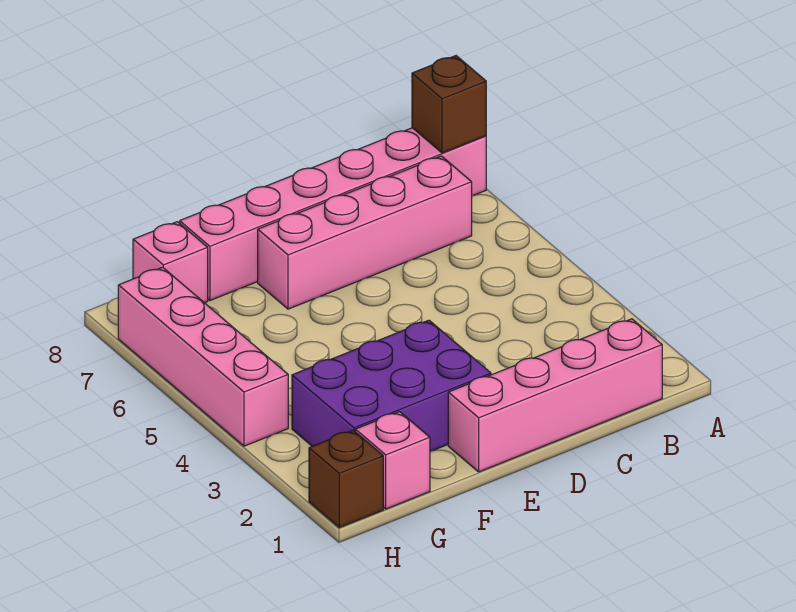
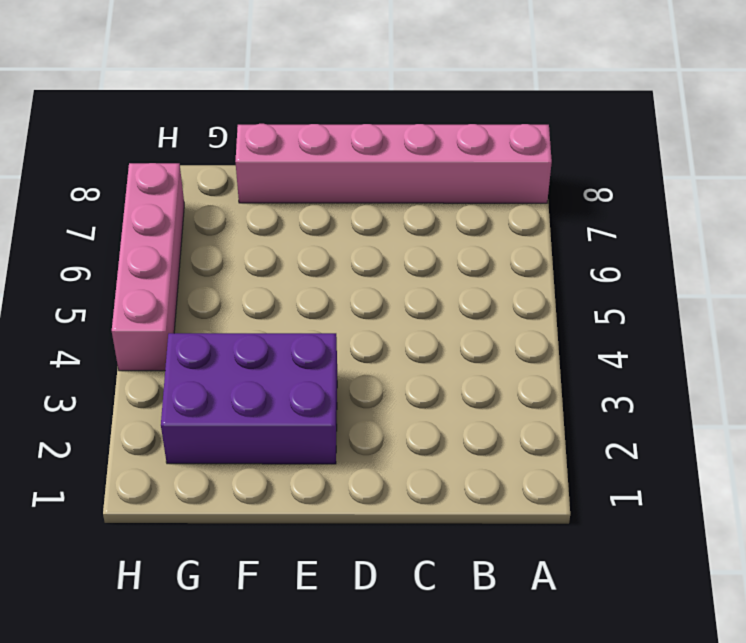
none -> pink brick B1:E1 level 1
none -> pink brick B7:E7 level 1

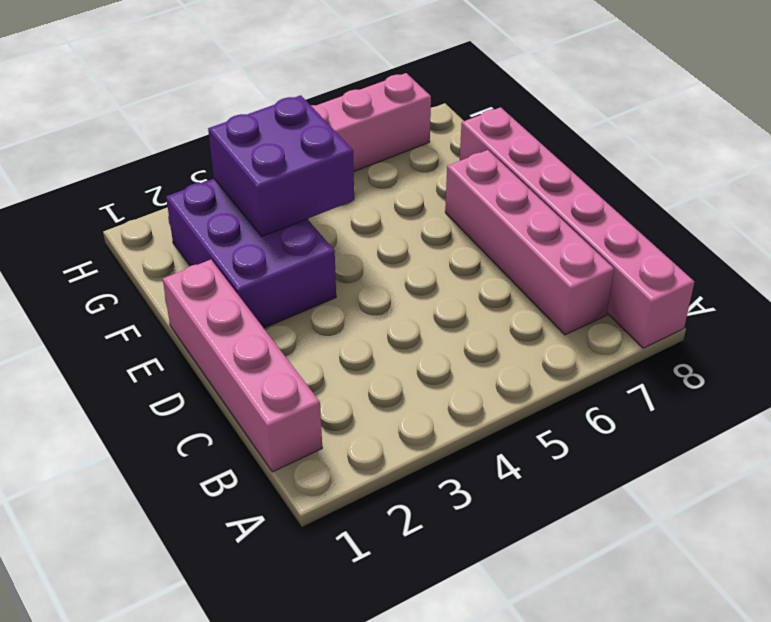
purple brick F3:G4 level 2 -> none
none -> pink brick G1 level 1
none -> pink brick G8 level 1

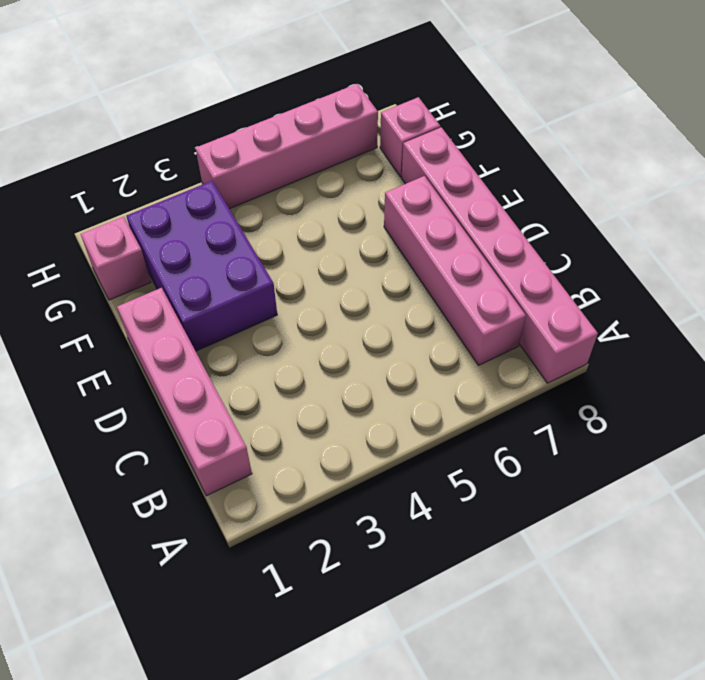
none -> brown brick H1 level 1
none -> brown brick A8 level 2

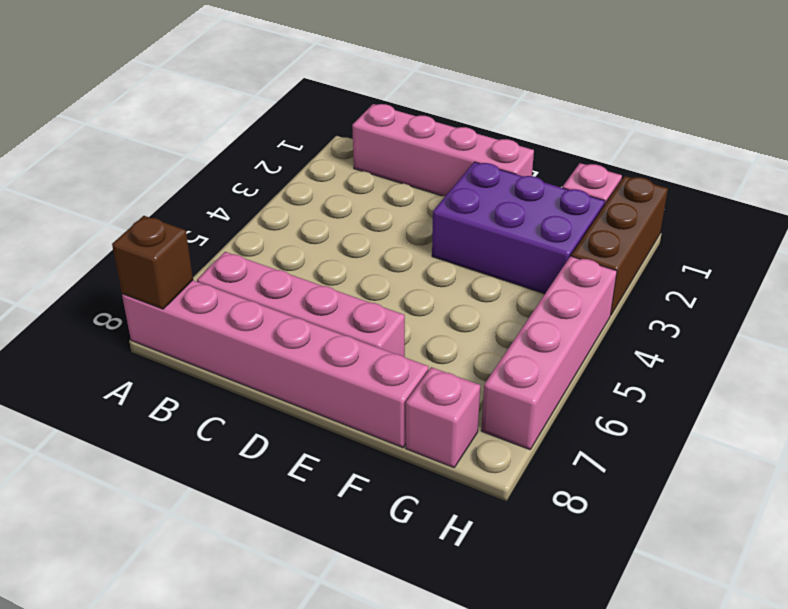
brown brick H1:H3 level 1 -> brown brick H1 level 1

